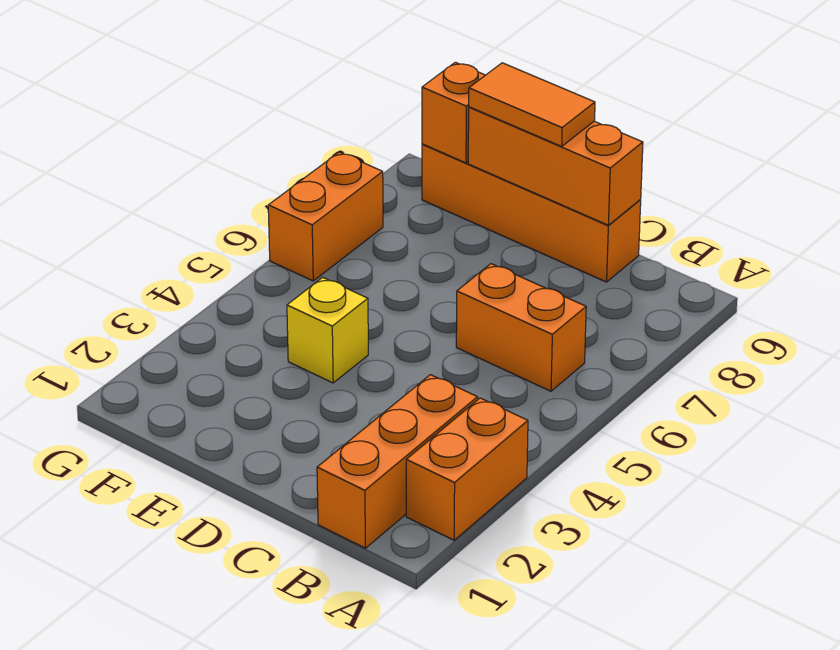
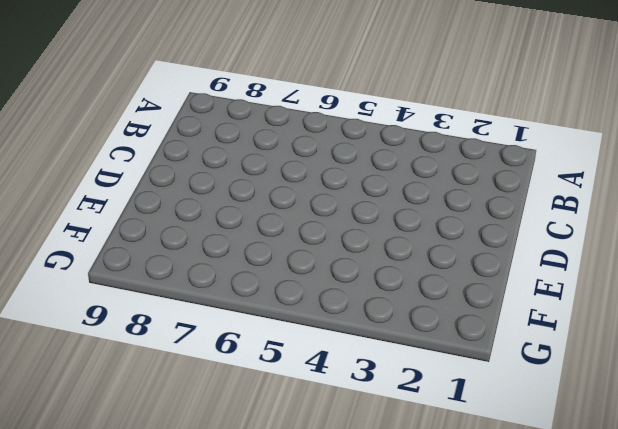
none -> orange brick A2:A3 level 1
none -> orange brick B1:B3 level 1

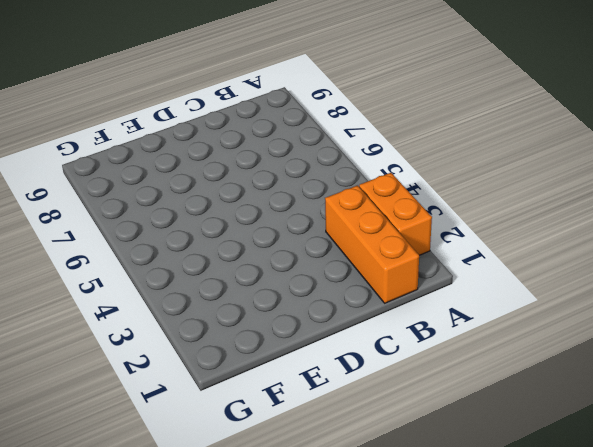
none -> orange brick B6:C6 level 1
none -> orange brick C9:F9 level 1

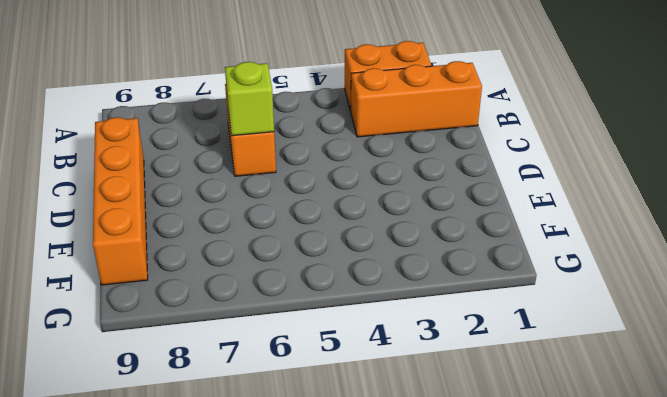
lime brick C6 level 2 -> none
none -> yellow brick E4 level 1
none -> orange brick G6:G7 level 1

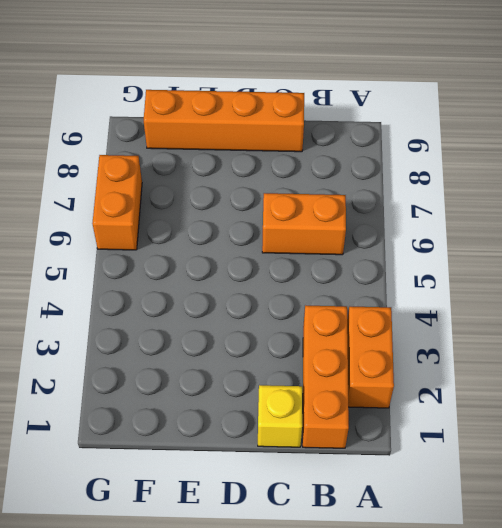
yellow brick C1 level 1 -> yellow brick E4 level 1
none -> orange brick C9:E9 level 2
none -> orange brick F9 level 2

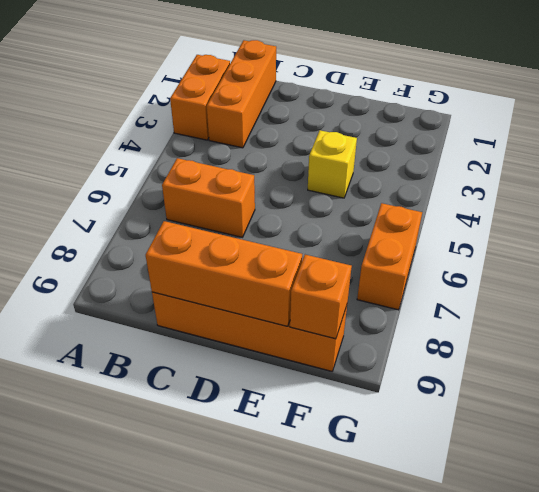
none -> orange tile D9:E9 level 3

